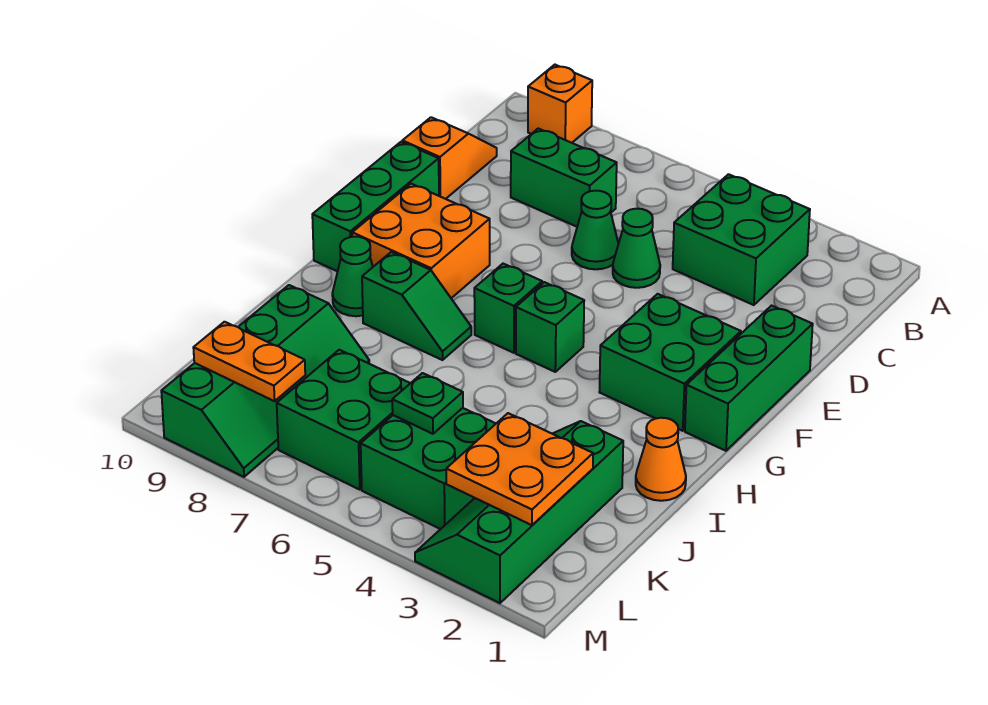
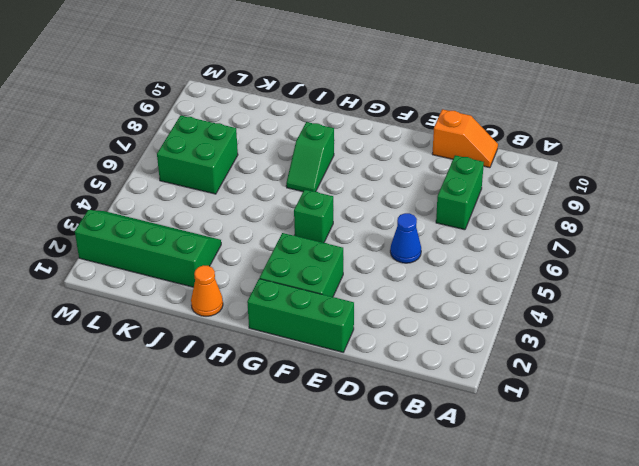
blue cone D5 level 1 -> green cone D5 level 1
none -> orange brick A9 level 1
none -> green brick B3:C4 level 1
none -> green cone D6 level 1

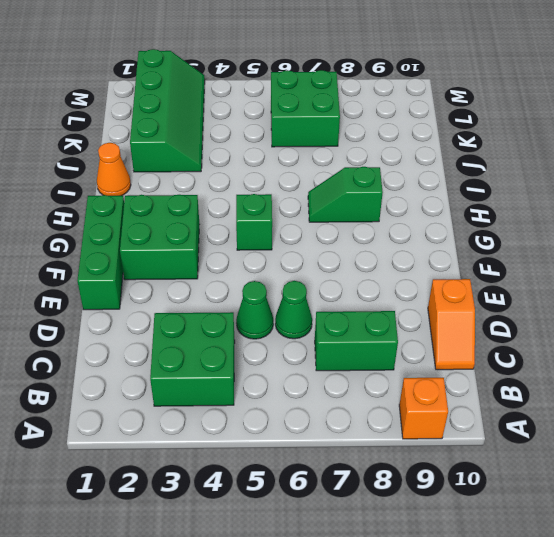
none -> green brick E10:G10 level 1
none -> orange brick F8:G9 level 1
none -> green brick G6 level 1

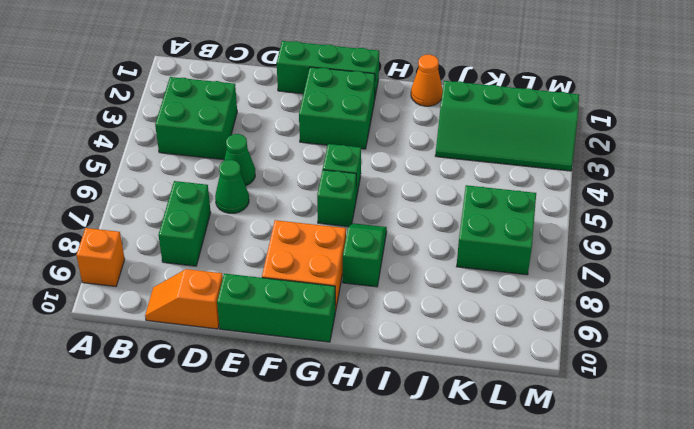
none -> green cone H9 level 1
none -> green slope J8:M9 level 1 top 9
none -> green brick K4:L5 level 1

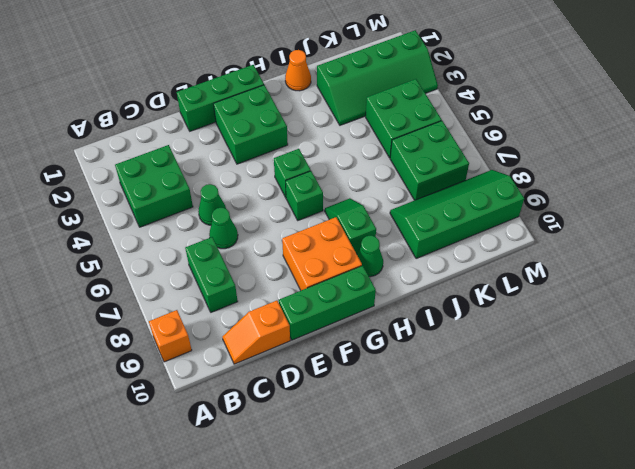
none -> orange plate K2:L3 level 2
none -> green plate K5 level 2
none -> orange plate L8:L9 level 2

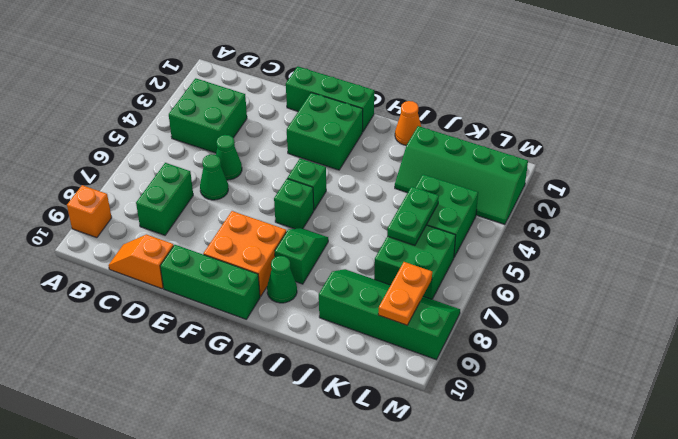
green plate K5:K6 level 2 -> green plate K5 level 2
none -> orange plate K2:L3 level 2

